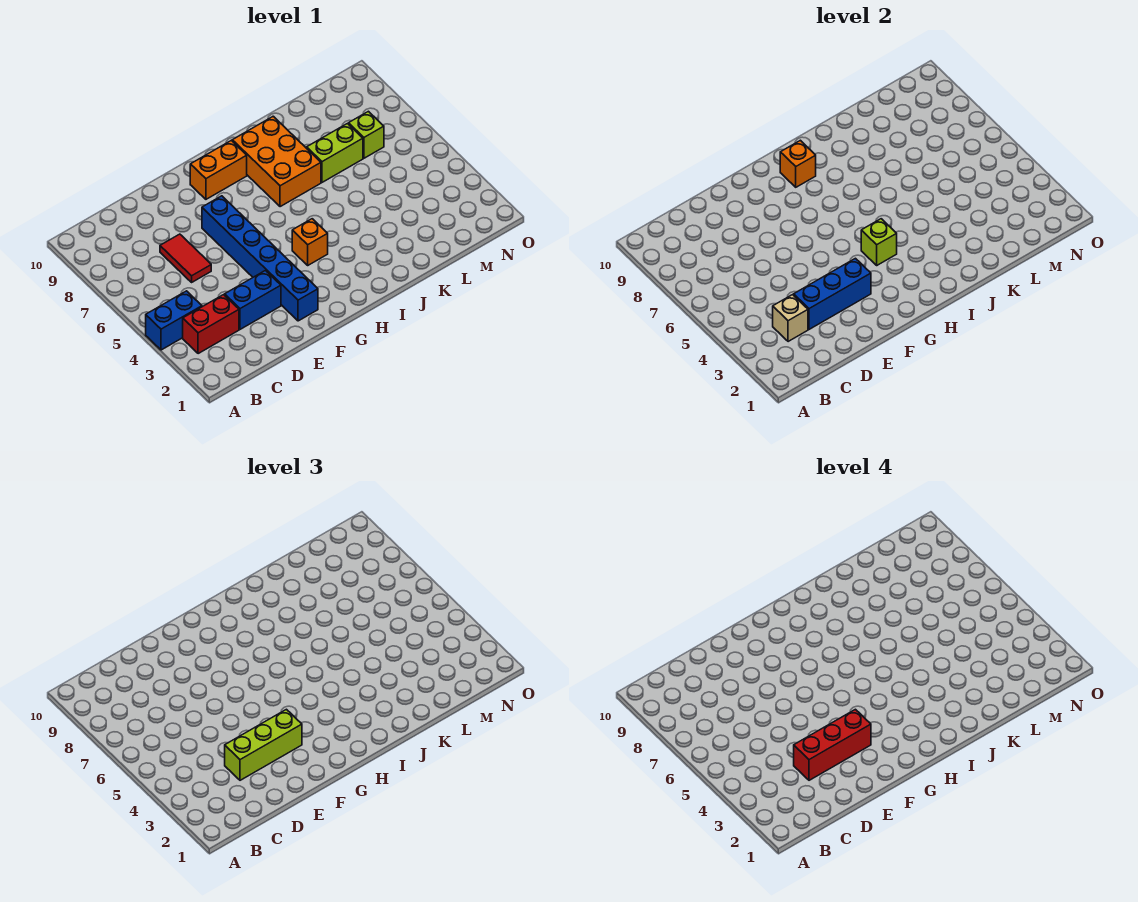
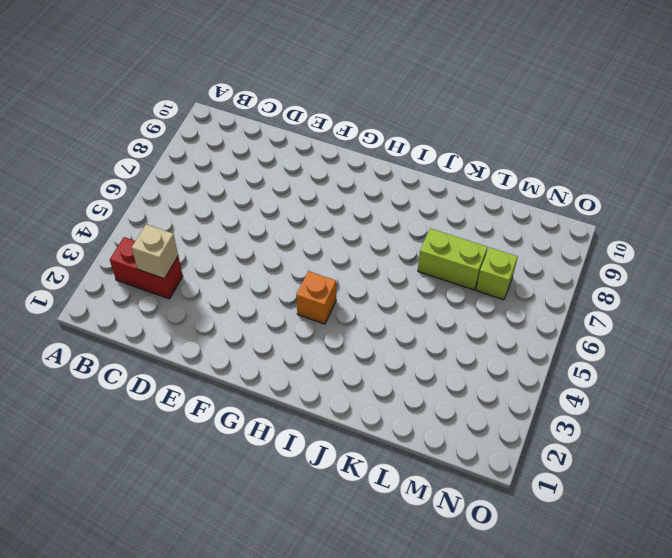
none -> blue brick A4:B4 level 1
none -> blue brick D3:E3 level 1
none -> red tile D6:D7 level 1

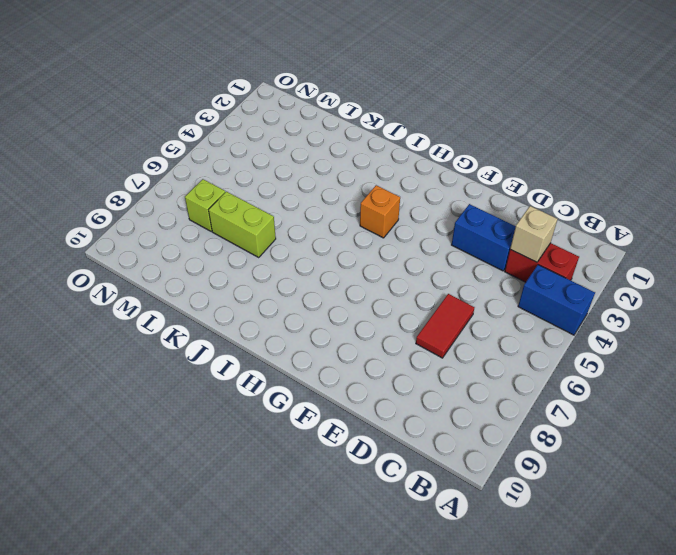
none -> blue brick F2:F7 level 1
none -> orange brick G9:H9 level 1
none -> orange brick I7:J9 level 1

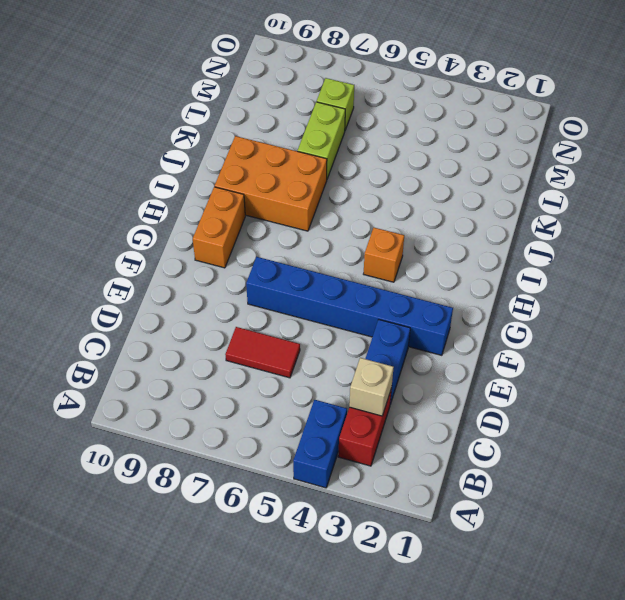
none -> blue brick D3:F3 level 2
none -> lime brick H4 level 2
none -> orange brick H9 level 2

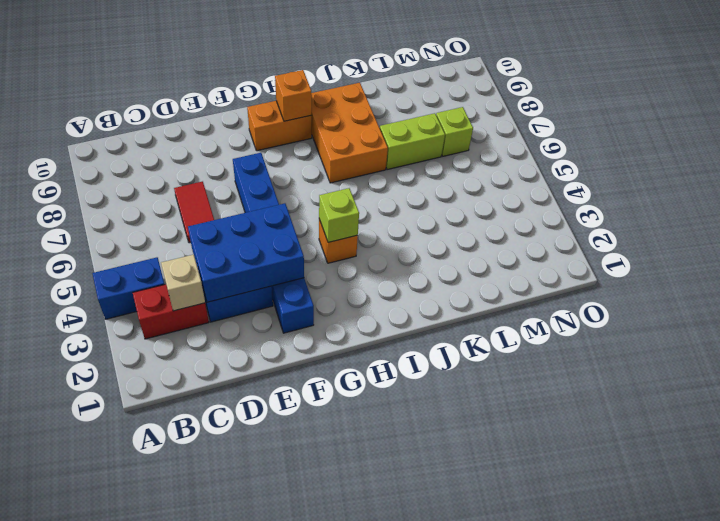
blue brick D3:F4 level 2 -> blue brick D3:F3 level 2
none -> lime brick D3:F3 level 3
none -> red brick D3:F3 level 4

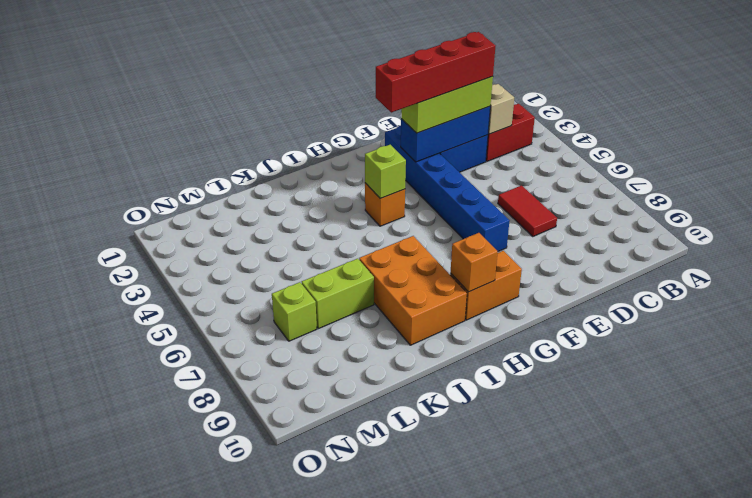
red brick D3:G3 level 4 -> red brick D3:F3 level 4
none -> blue brick A4:B4 level 1

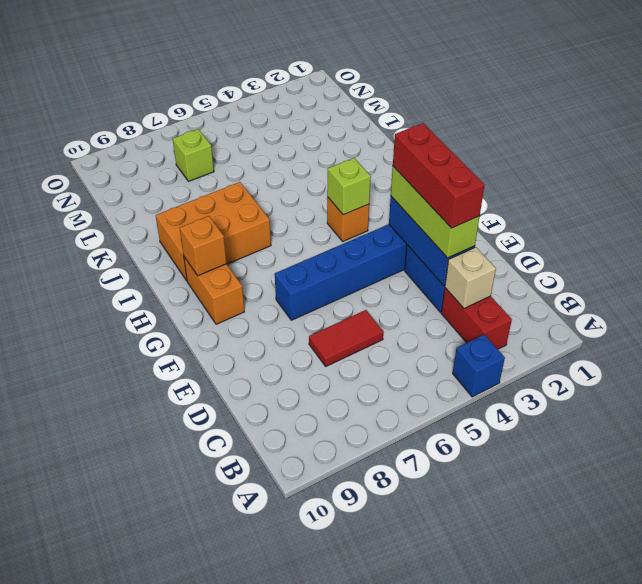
blue brick A4 level 1 -> blue brick A4:B4 level 1
none -> lime brick K7:L7 level 1

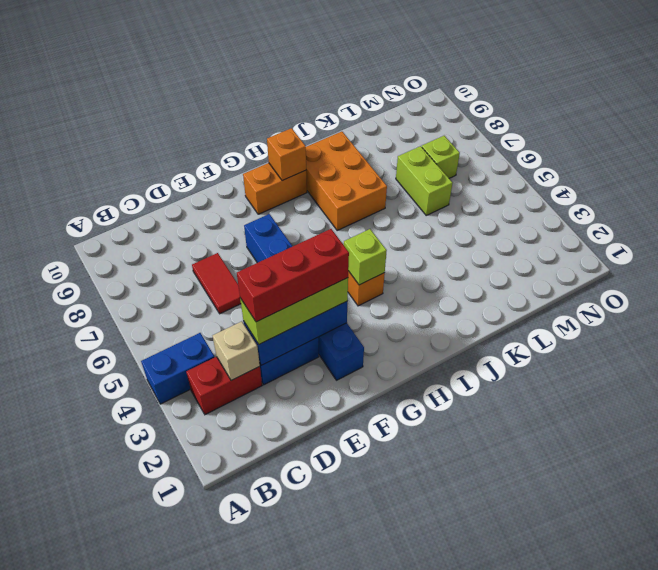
lime brick L6:L7 level 1 -> lime brick K7:L7 level 1

